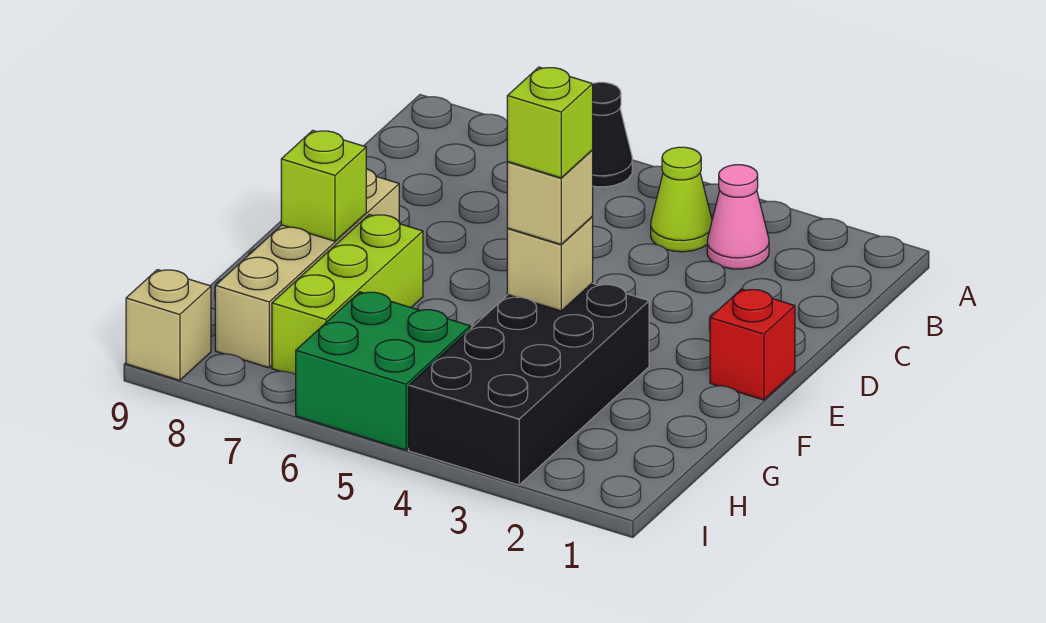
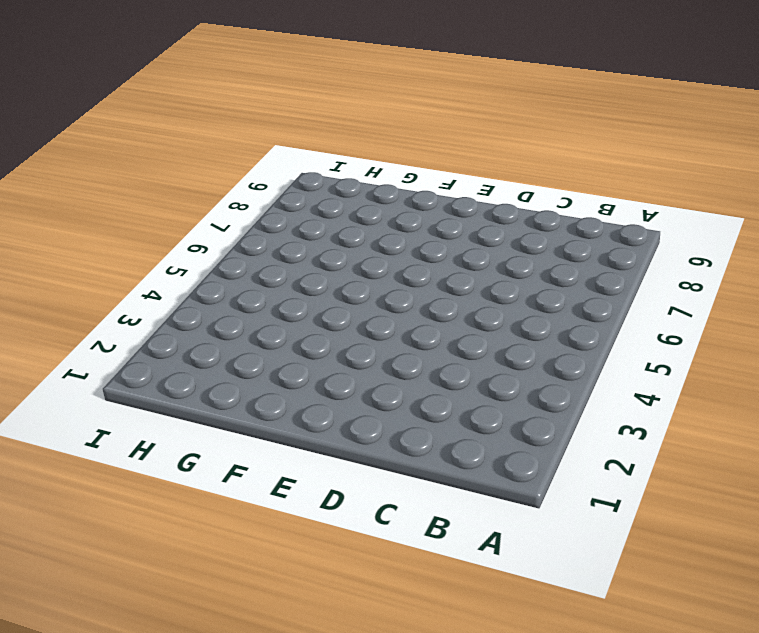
none -> black cone A6 level 1
none -> pink cone B3 level 1
none -> lime cone B4 level 1

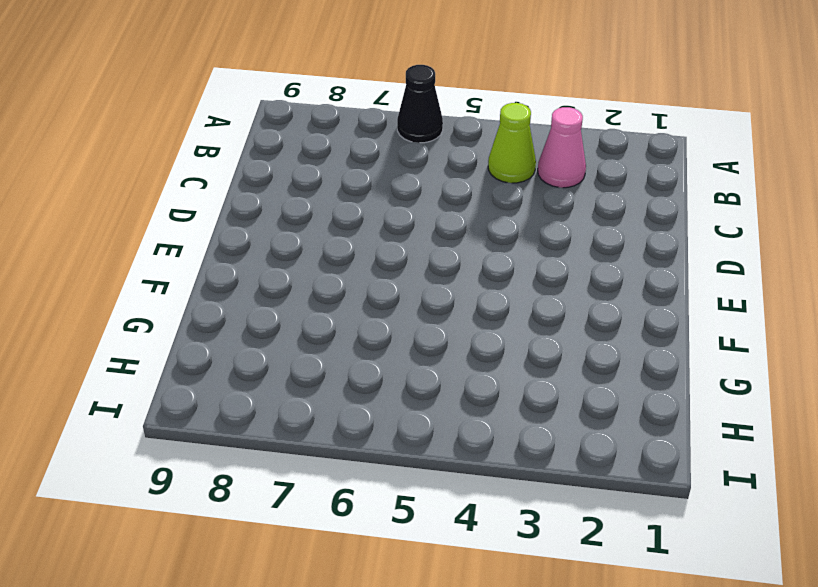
none -> red brick E1 level 1
none -> tan brick E8:H8 level 1
none -> black brick F3:I4 level 1

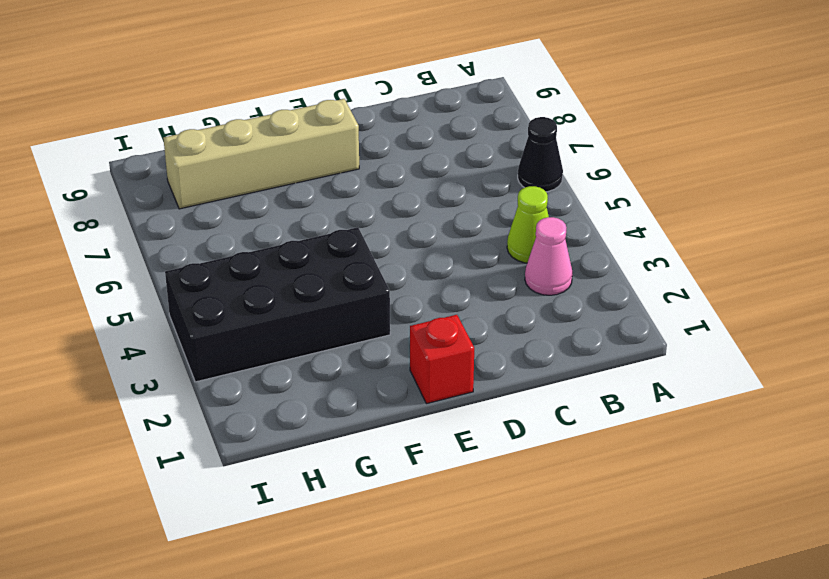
none -> lime brick F7:H7 level 1
none -> green brick H5:I6 level 1
none -> tan brick I9 level 1

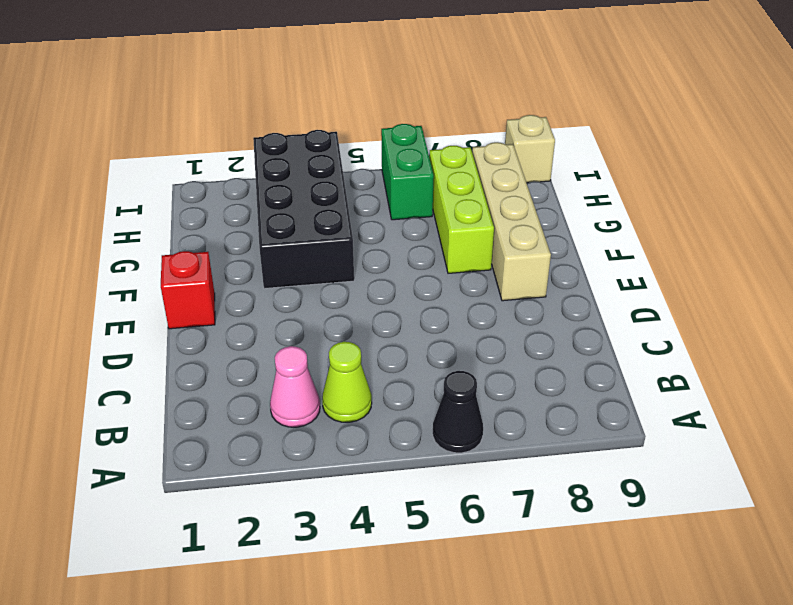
green brick H6:I6 level 1 -> green brick H5:I6 level 1
none -> tan brick F4 level 2
none -> lime brick F8 level 2
none -> tan brick F4 level 3

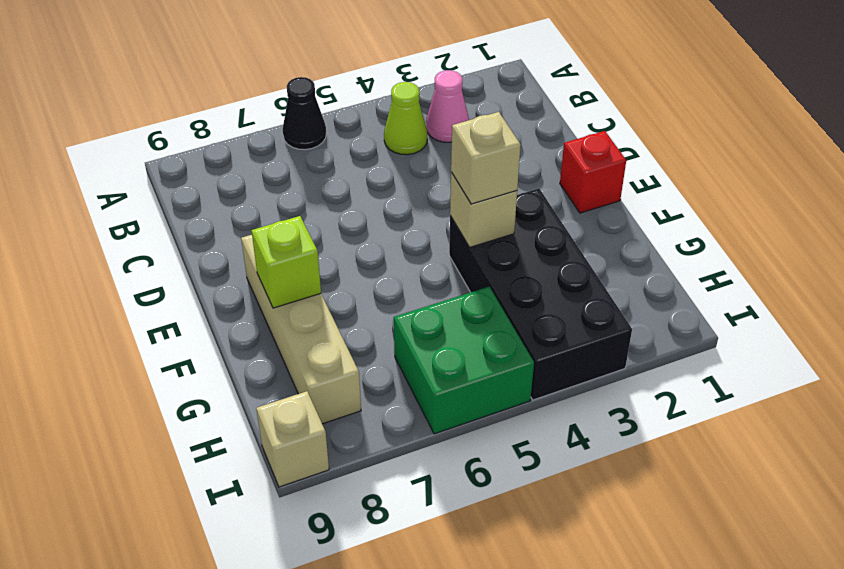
none -> lime brick F7:H7 level 1
none -> lime brick F4 level 4

